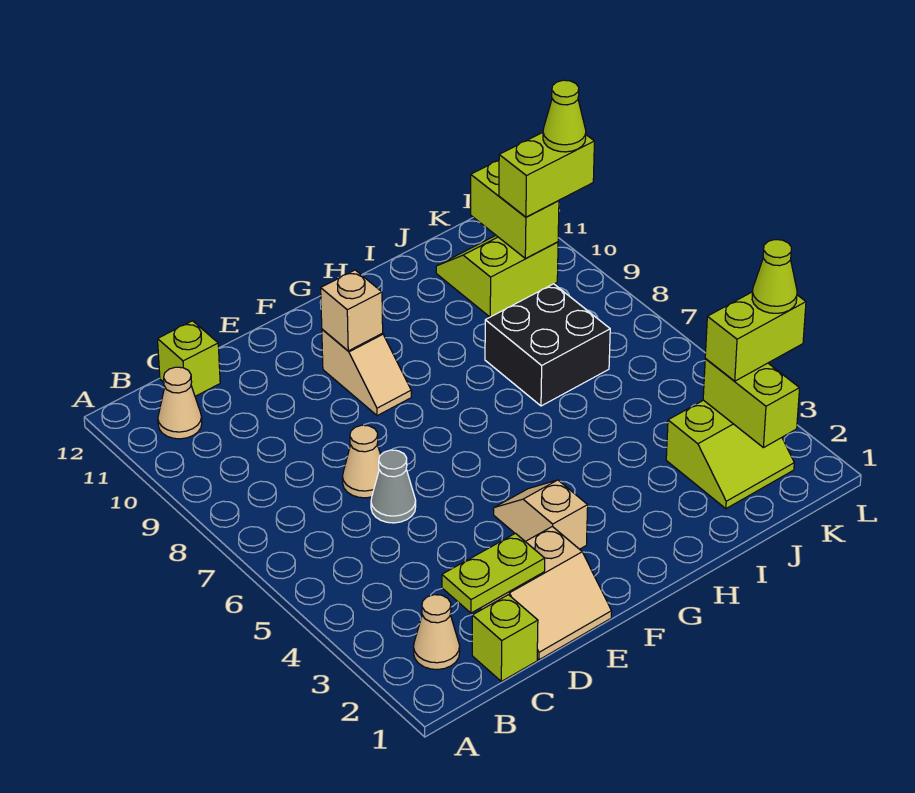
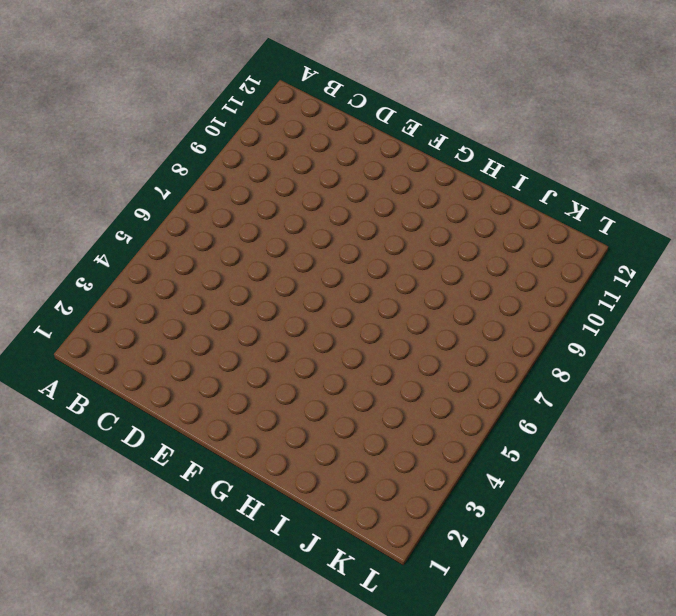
none -> tan cone B2 level 1
none -> tan cone B11 level 1
none -> lime brick C1 level 1

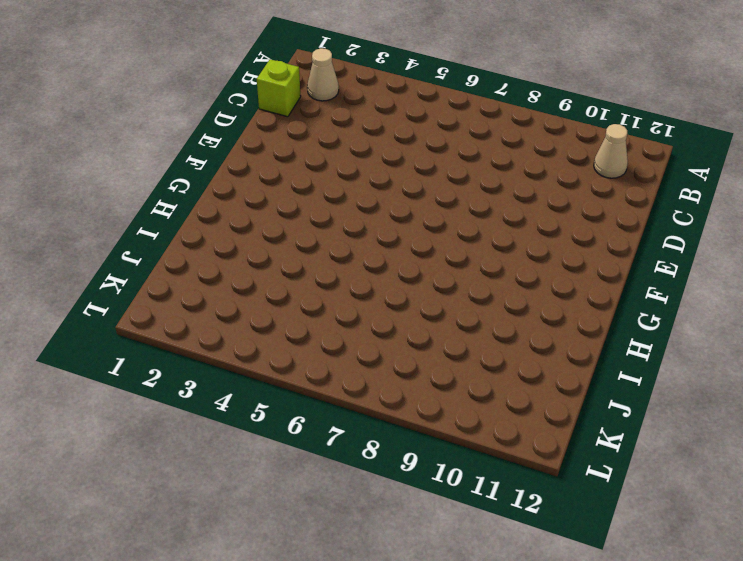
none -> lime brick C12 level 1
none -> tan slope D1:E2 level 1 top 2
none -> grey cone D6 level 1

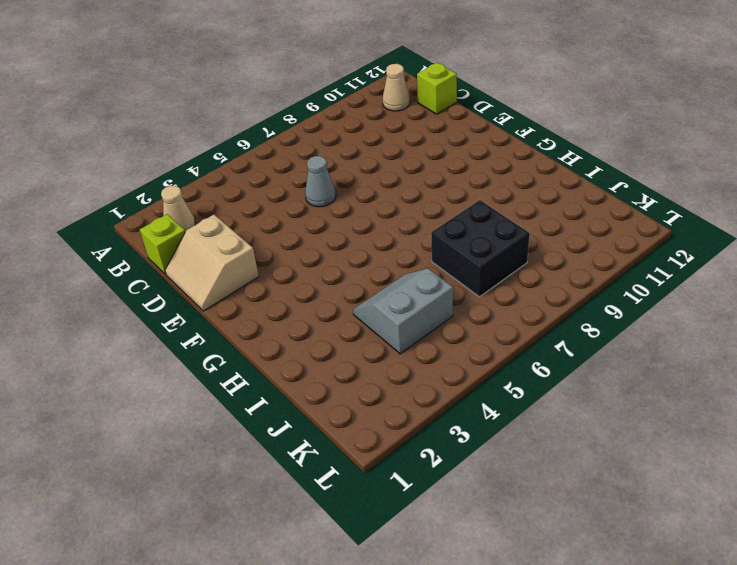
grey slope I4:J5 level 1 top J -> none
none -> tan cone D7 level 1
none -> tan slope F3:F4 level 1 top 3
none -> tan slope F9:F10 level 1 top 10

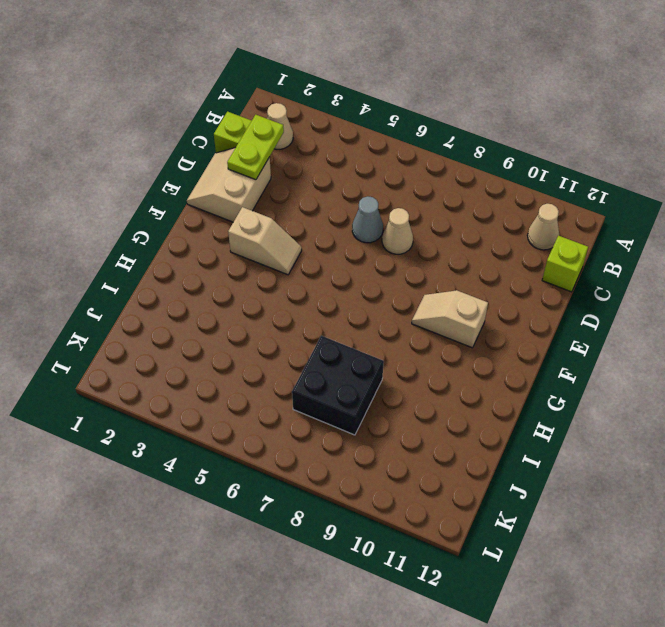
none -> lime slope J2:K3 level 1 top 3
none -> lime slope J10:K11 level 1 top 10
none -> tan brick F10 level 2

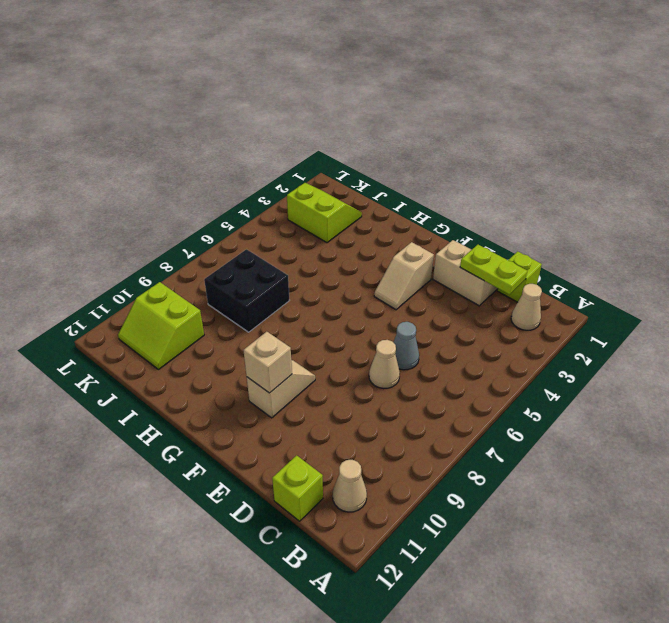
none -> lime brick K2:K3 level 2
none -> lime brick K10:K11 level 2
none -> lime brick K3:L3 level 3

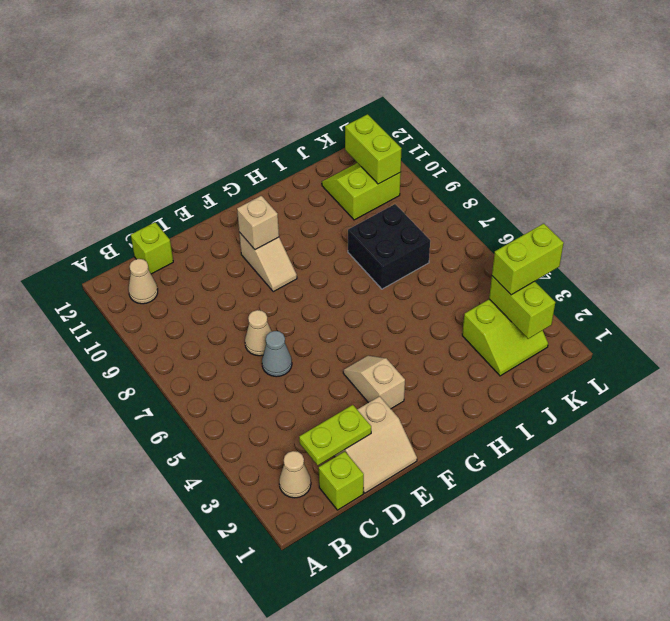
none -> lime brick K10:L10 level 3
none -> lime cone L3 level 4
none -> lime cone L10 level 4

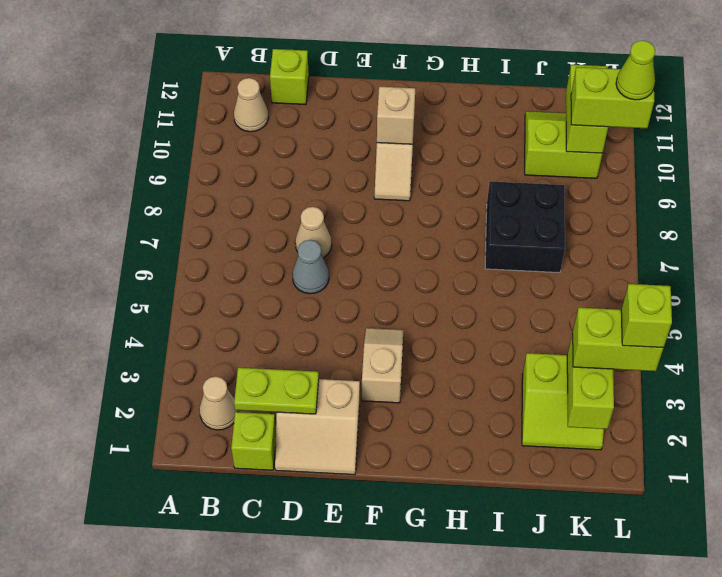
lime brick L3 level 4 -> lime cone L3 level 4

